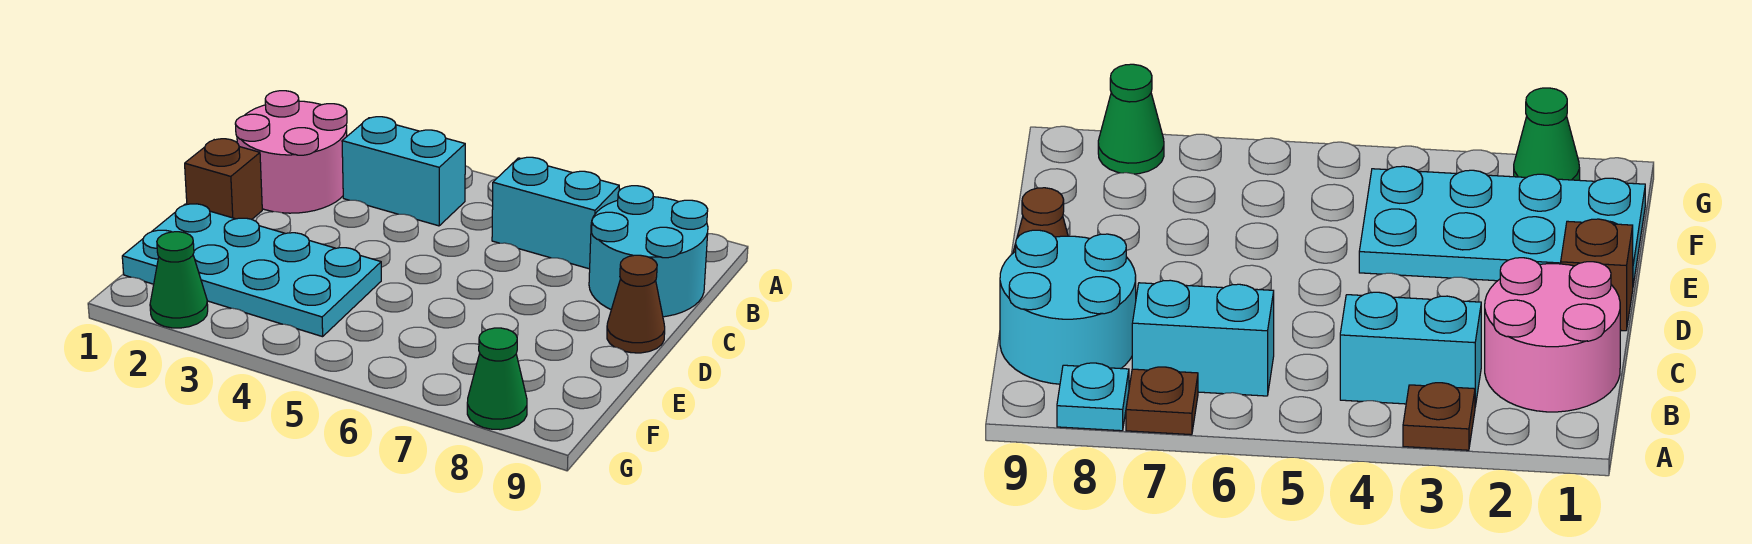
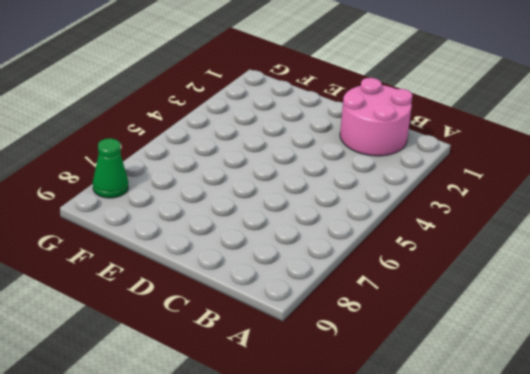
none -> brown plate A3 level 1
none -> brown plate A7 level 1
none -> cyan plate A8 level 1

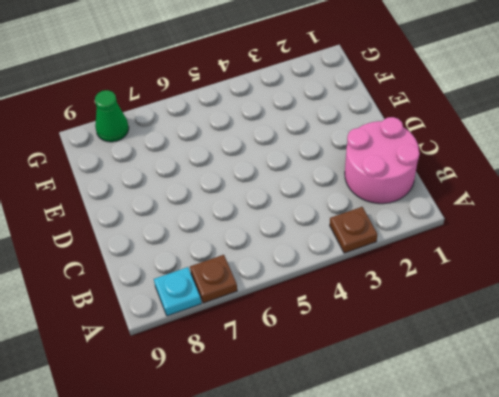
none -> cyan brick B3:B4 level 1
none -> cyan brick B6:B7 level 1
none -> cyan round brick B8:C9 level 1

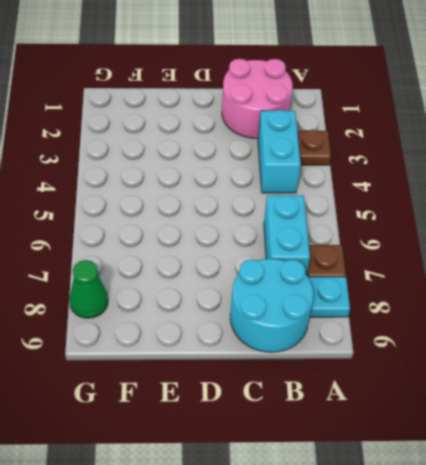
none -> brown brick D1 level 1
none -> brown cone D9 level 1
none -> cyan plate E1:F4 level 1

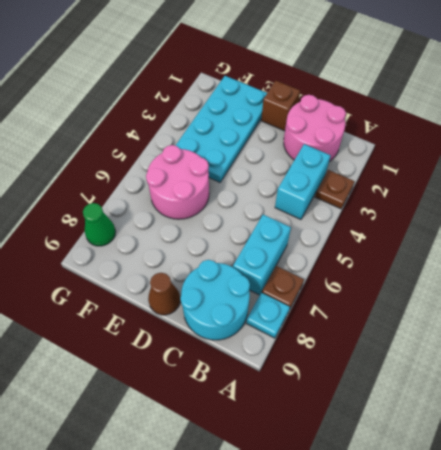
pink round brick E5:F6 level 1 -> none
none -> green cone G2 level 1

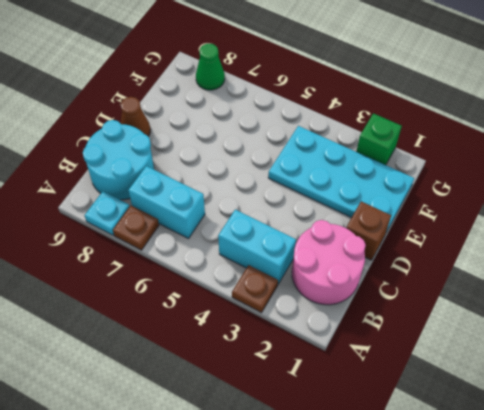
green brick G2 level 1 -> green cone G2 level 1

